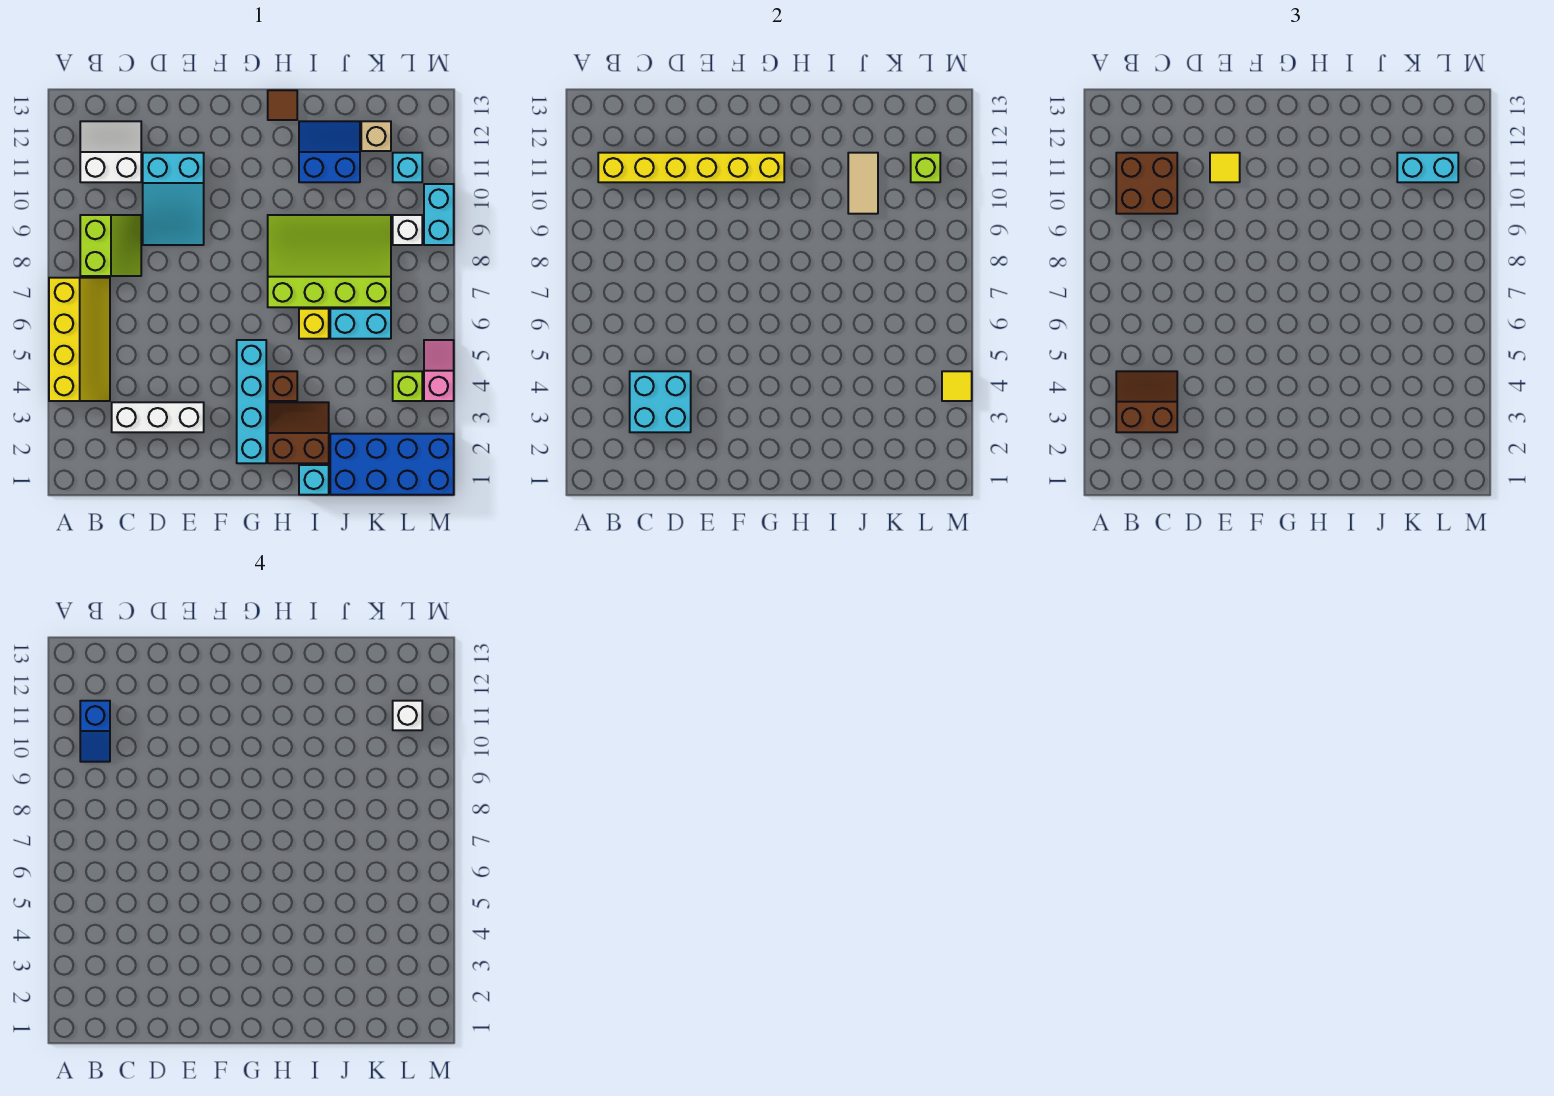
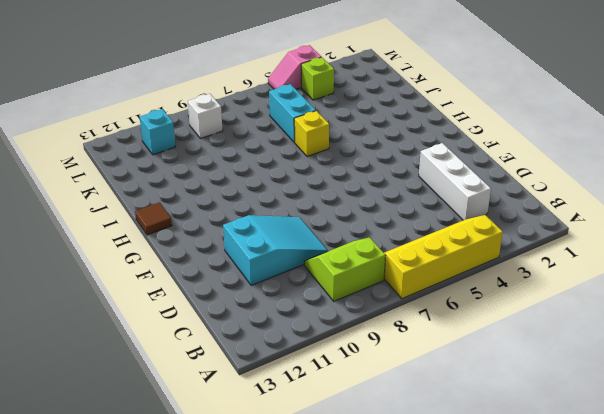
none -> white slope B11:C12 level 1 top 11
none -> cyan brick G2:G5 level 1
none -> brown slope H2:I3 level 1 top 2
none -> brown brick H4 level 1

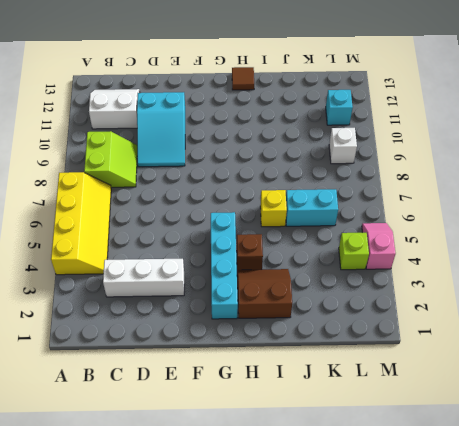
none -> lime slope H7:K9 level 1 top 7
none -> cyan brick I1 level 1
none -> blue slope I11:J12 level 1 top 11
none -> blue brick J1:M2 level 1

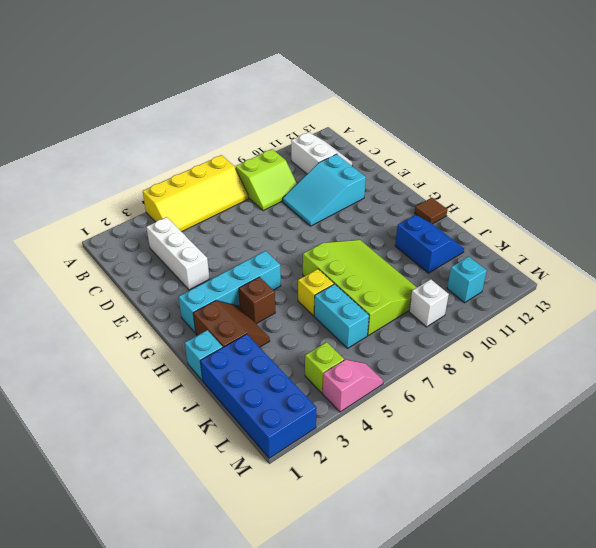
none -> tan brick K12 level 1
none -> cyan brick M9:M10 level 1
none -> yellow brick B11:G11 level 2
none -> cyan brick C3:D4 level 2

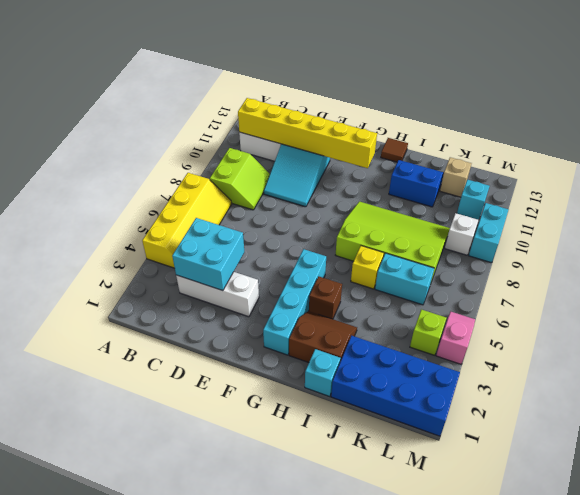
none -> tan tile J10:J11 level 2
none -> lime brick L11 level 2
none -> yellow tile M4 level 2
none -> brown slope B3:C4 level 3 top 3

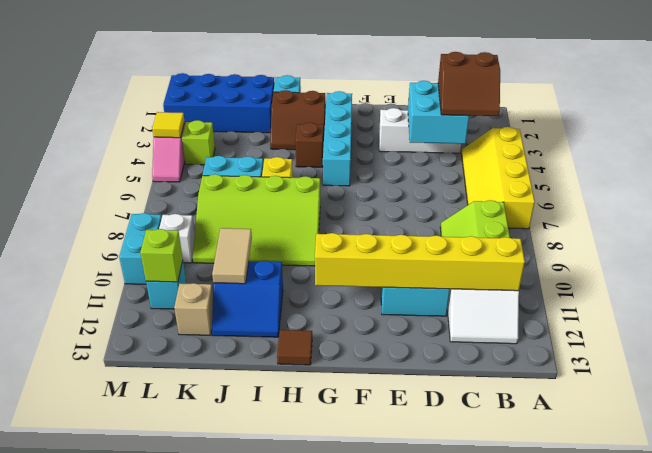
none -> brown brick B10:C11 level 3
none -> yellow tile E11 level 3
none -> cyan brick K11:L11 level 3
none -> blue slope B10:B11 level 4 top 11

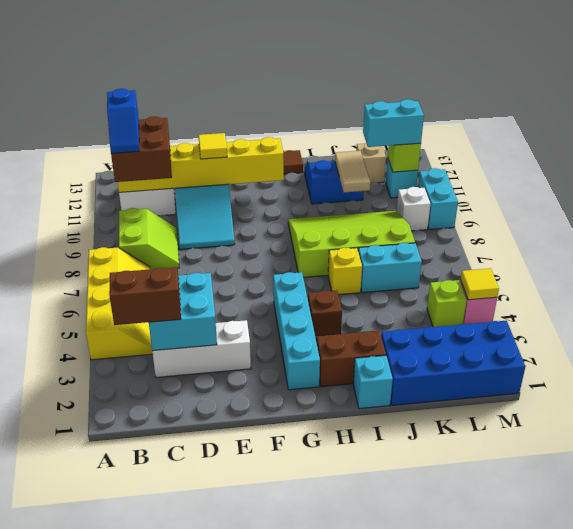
none -> white brick L11 level 4

